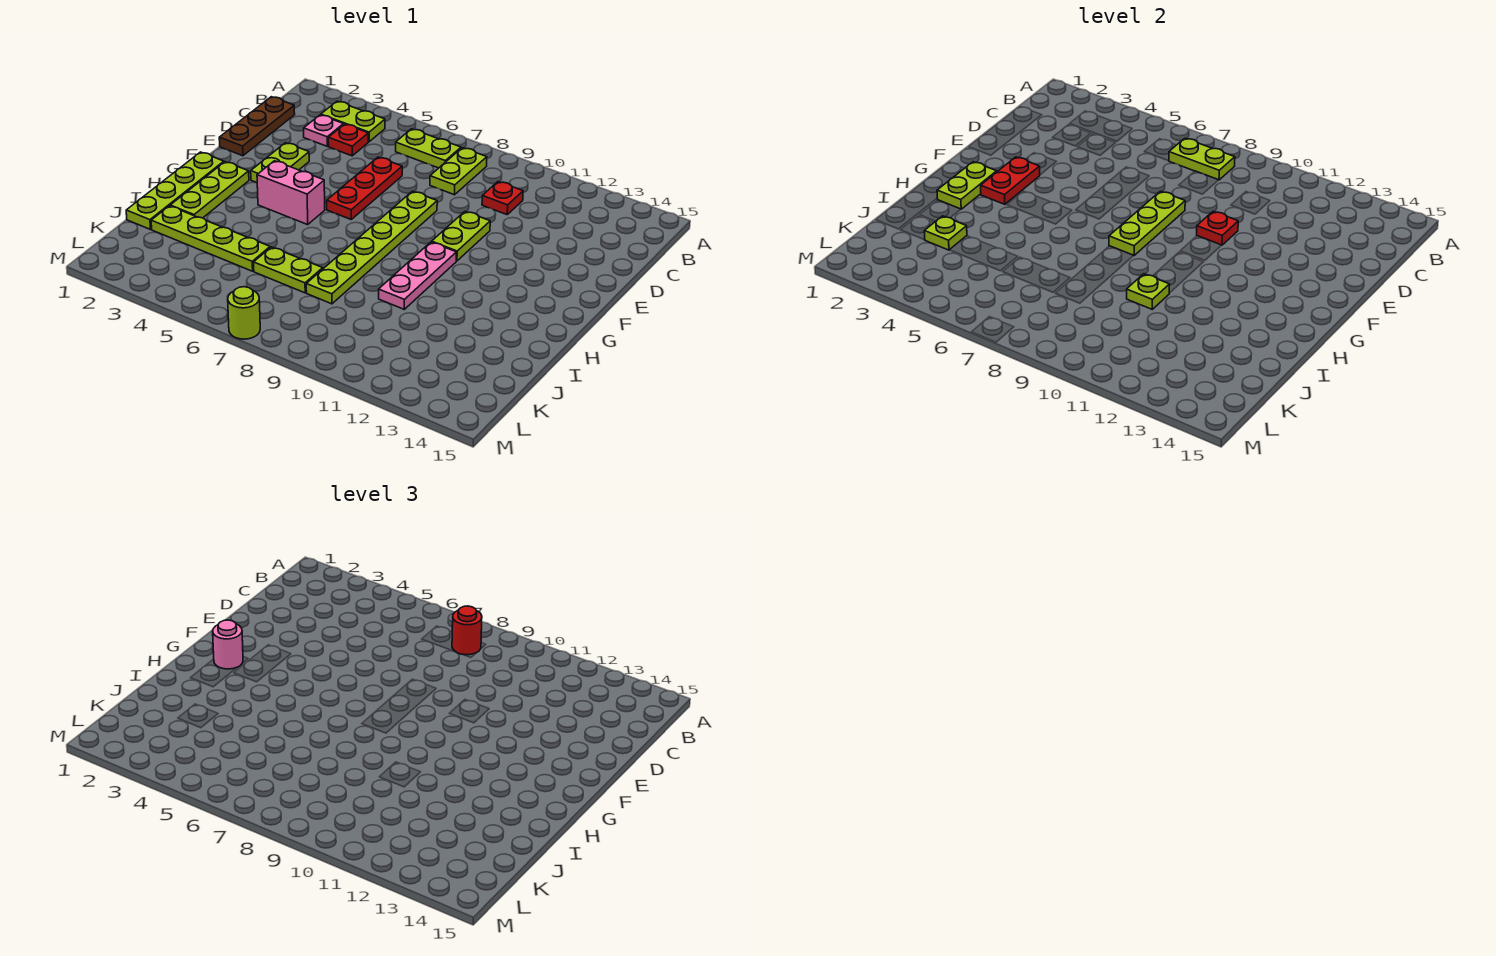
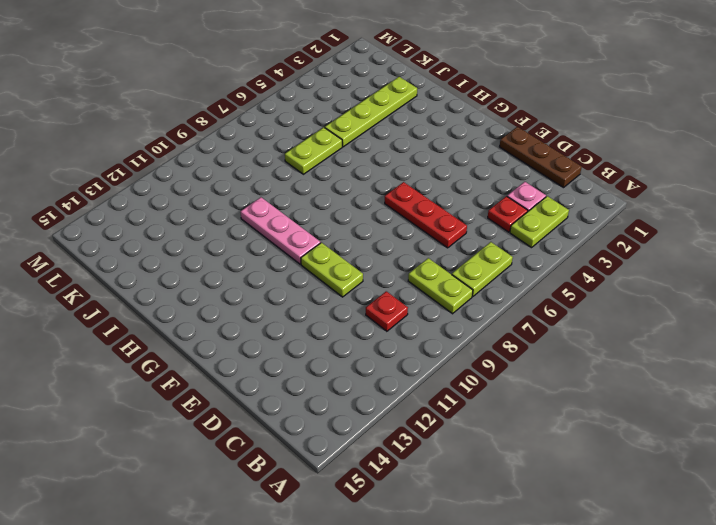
none -> lime plate E3:F3 level 1
none -> lime plate E8:J8 level 1
none -> lime plate G1:J1 level 1

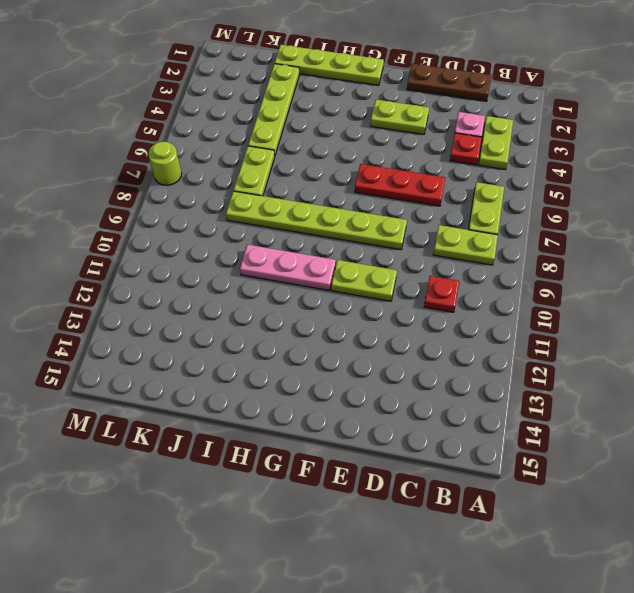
none -> lime plate G2:I2 level 1
none -> pink brick G4:G5 level 1
none -> lime plate B7:B8 level 2

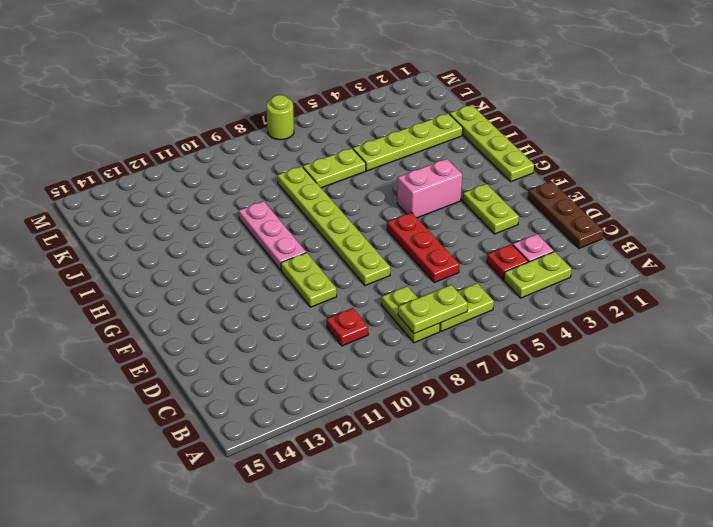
none -> lime plate G2:I2 level 1
none -> lime plate E8:G8 level 2
none -> red plate E10 level 2

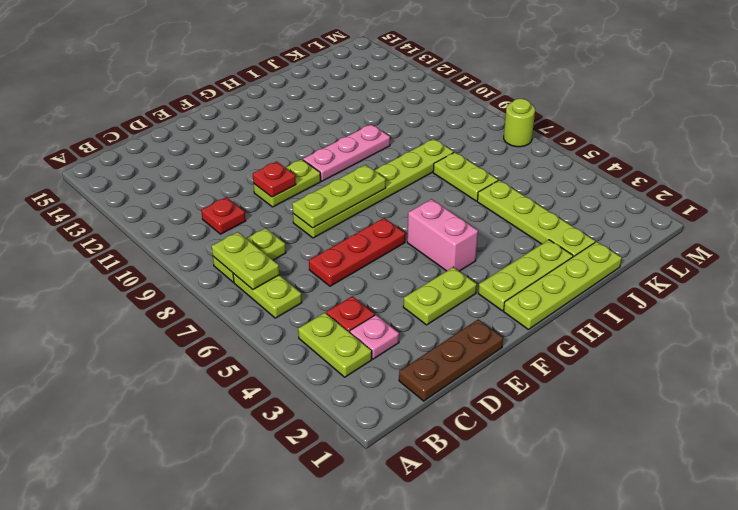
none -> red plate F3:G3 level 2
none -> lime plate G2:H2 level 2
none -> lime plate I10 level 2

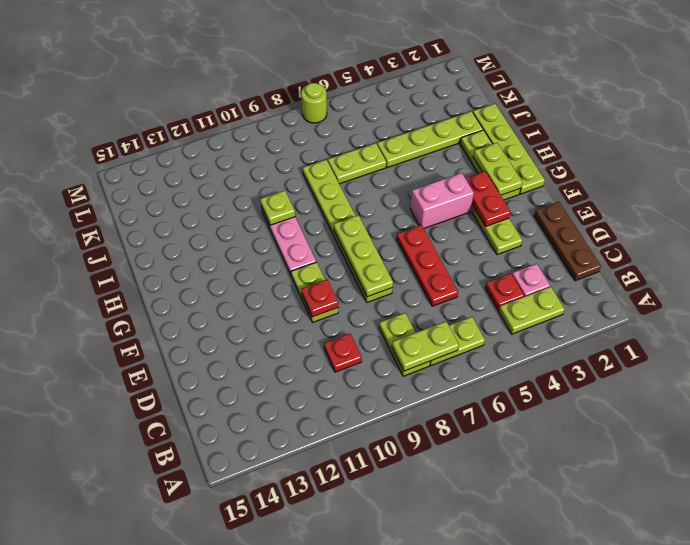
none -> lime plate J3 level 2
none -> red round brick B8 level 3
none -> pink round brick G2 level 3

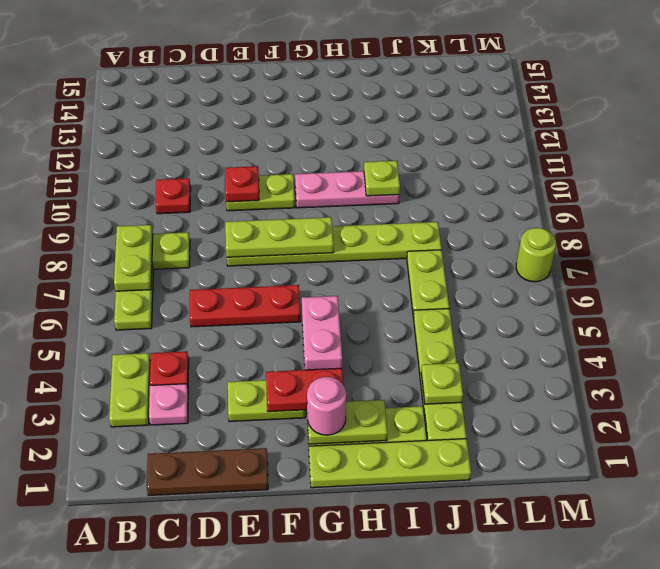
none -> red round brick B8 level 3

